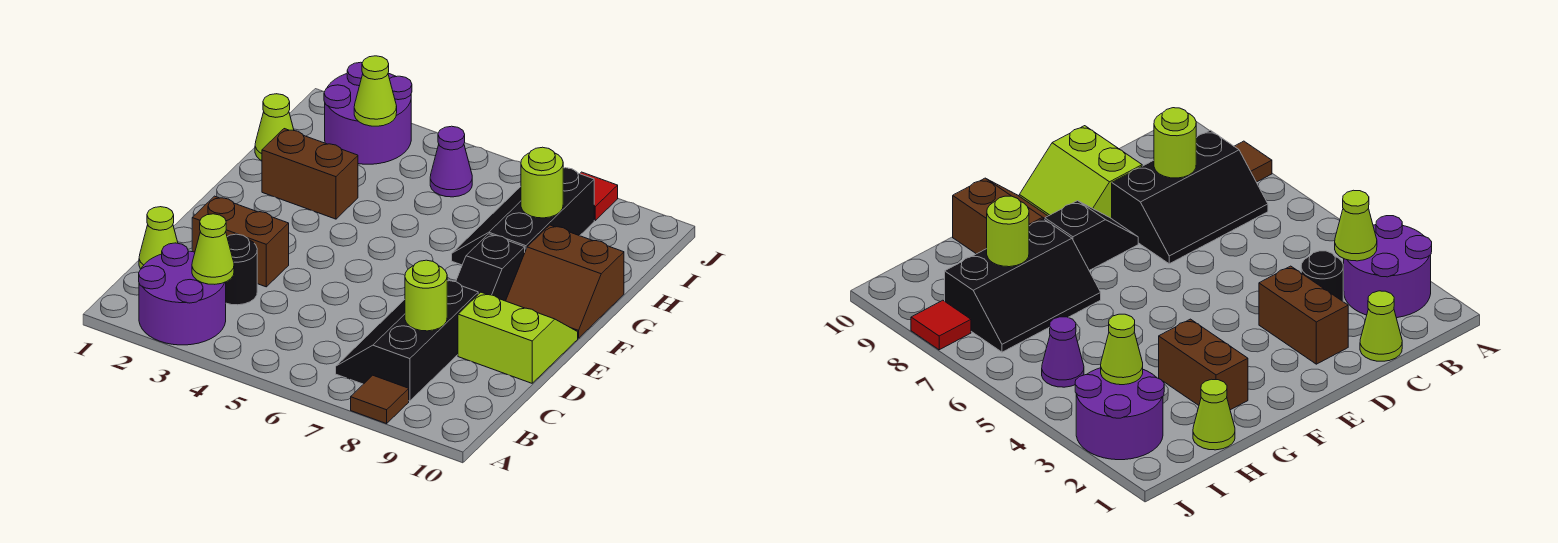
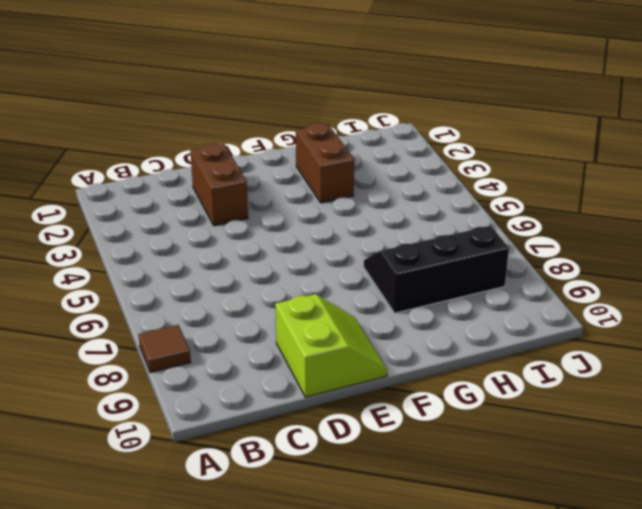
none -> purple round brick A2:B3 level 1
none -> black slope B7:D8 level 1 top 8
none -> lime cone C1 level 1

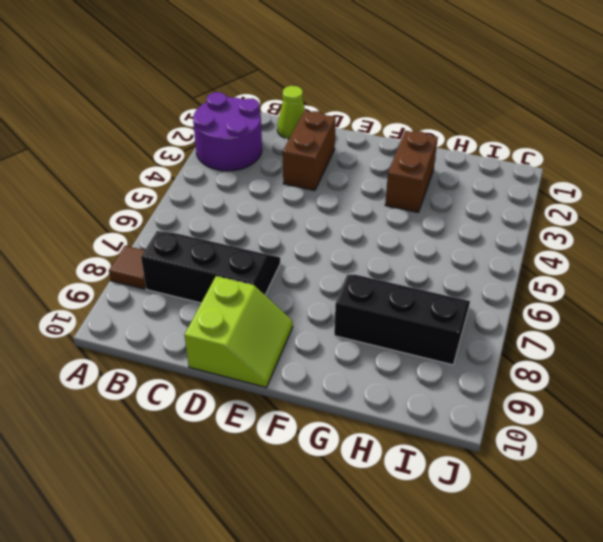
none -> black round brick C3 level 1
none -> black slope E8:F8 level 1 top F
none -> brown slope F9:G10 level 1 top G

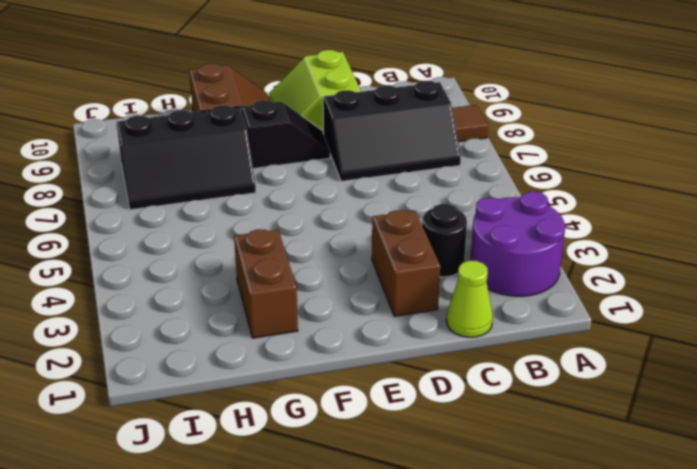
none -> lime cone H1 level 1
none -> purple round brick I2:J3 level 1
none -> purple cone I5 level 1

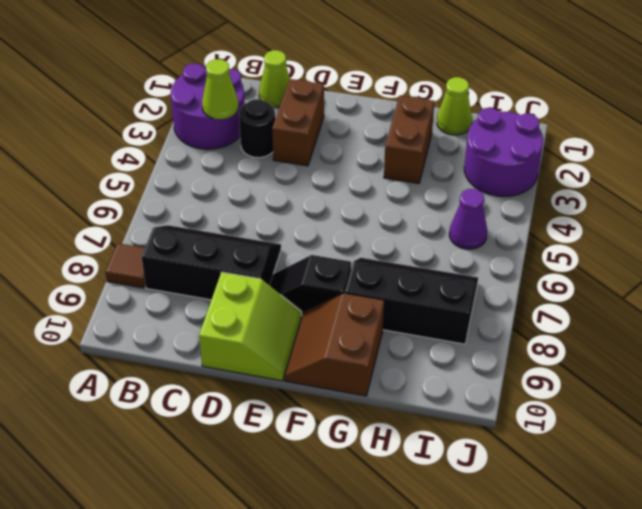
none -> red tile J8 level 1
none -> lime round brick C8 level 2
none -> lime round brick H8 level 2

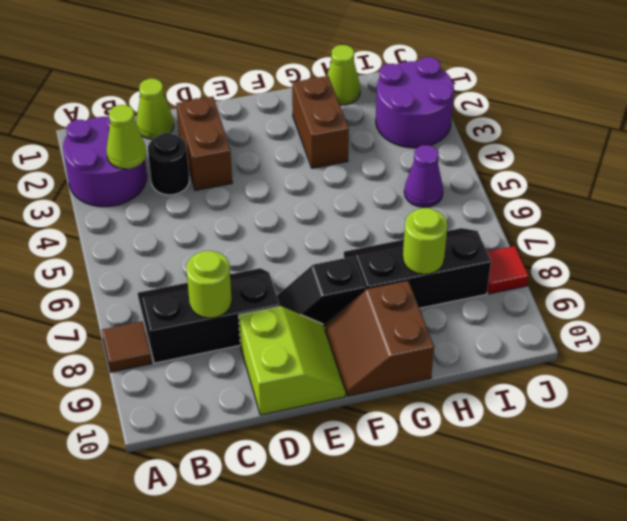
none -> lime cone I3 level 2

